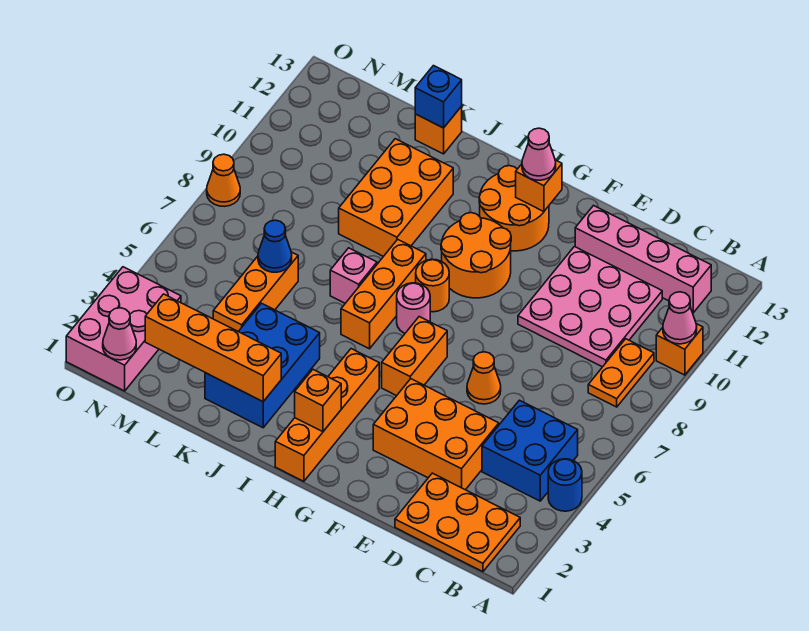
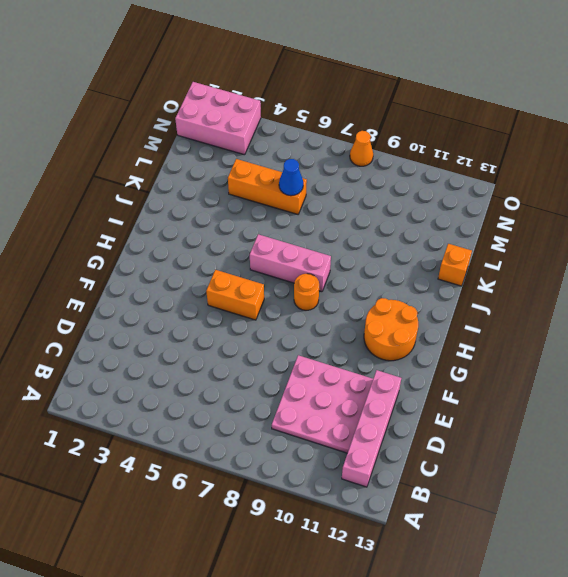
pink brick I6:I8 level 1 -> orange brick I6:I8 level 1
none -> blue round brick A4 level 1
none -> orange brick A10 level 1
none -> orange plate B1:D2 level 1
none -> blue brick B4:C5 level 1

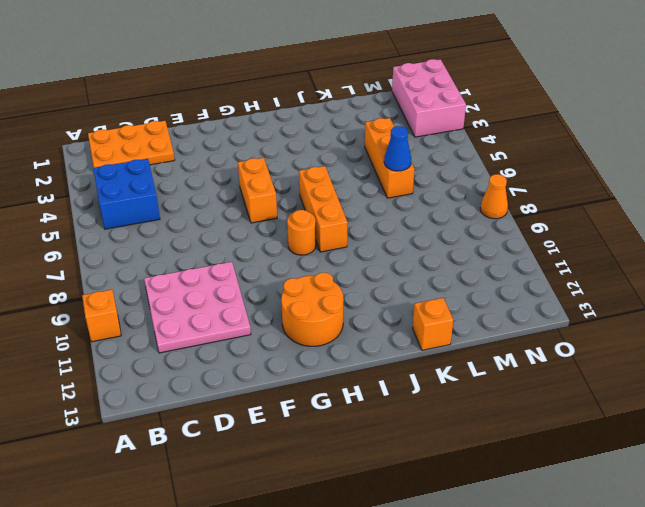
none -> blue round brick A4 level 1
none -> orange plate B8:B9 level 1
none -> pink brick B12:E12 level 1
none -> orange brick D3:F4 level 1

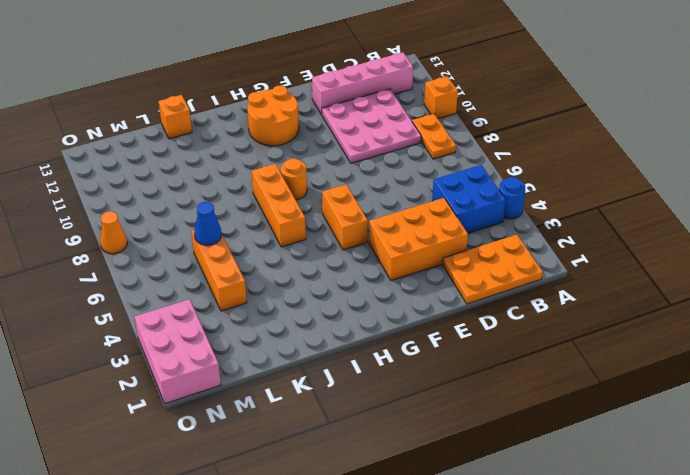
none -> orange cone E6 level 1
none -> orange round brick G9:H10 level 1
none -> orange brick H1:H4 level 1
none -> pink round brick H7 level 1

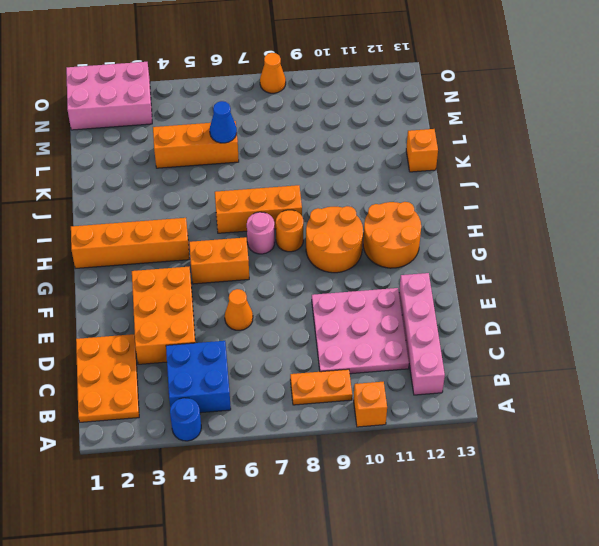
none -> blue brick J2:K4 level 1
none -> pink brick J7 level 1
none -> orange brick J9:K11 level 1
none -> pink cone A10 level 2

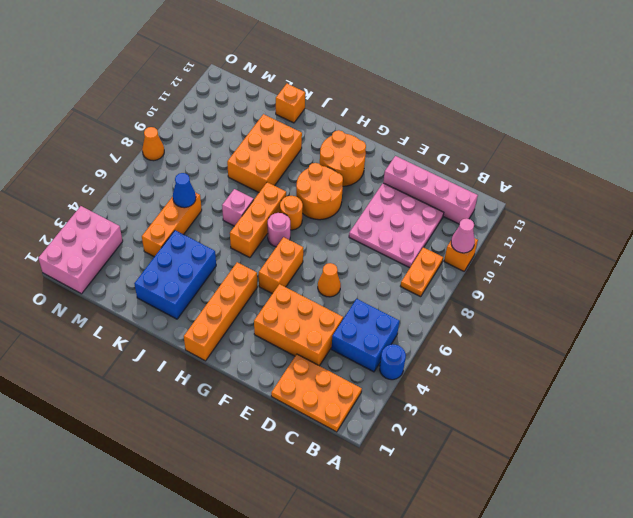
none -> orange brick G12 level 2
none -> orange brick H2 level 2
none -> orange brick J2:M2 level 2
none -> blue brick K13 level 2

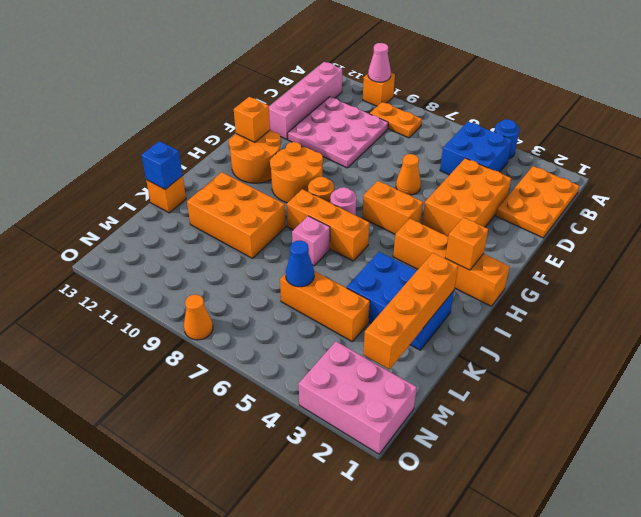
none -> pink cone N1 level 2
none -> pink cone G12 level 3

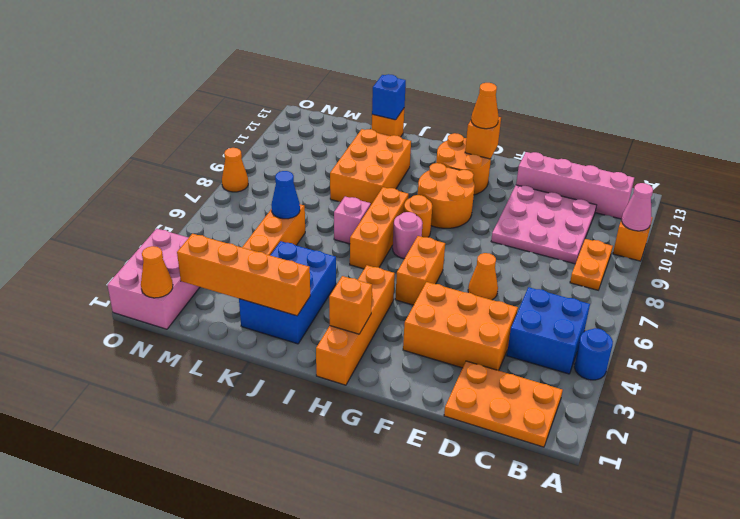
orange cone G12 level 3 -> pink cone G12 level 3
orange cone N1 level 2 -> pink cone N1 level 2

